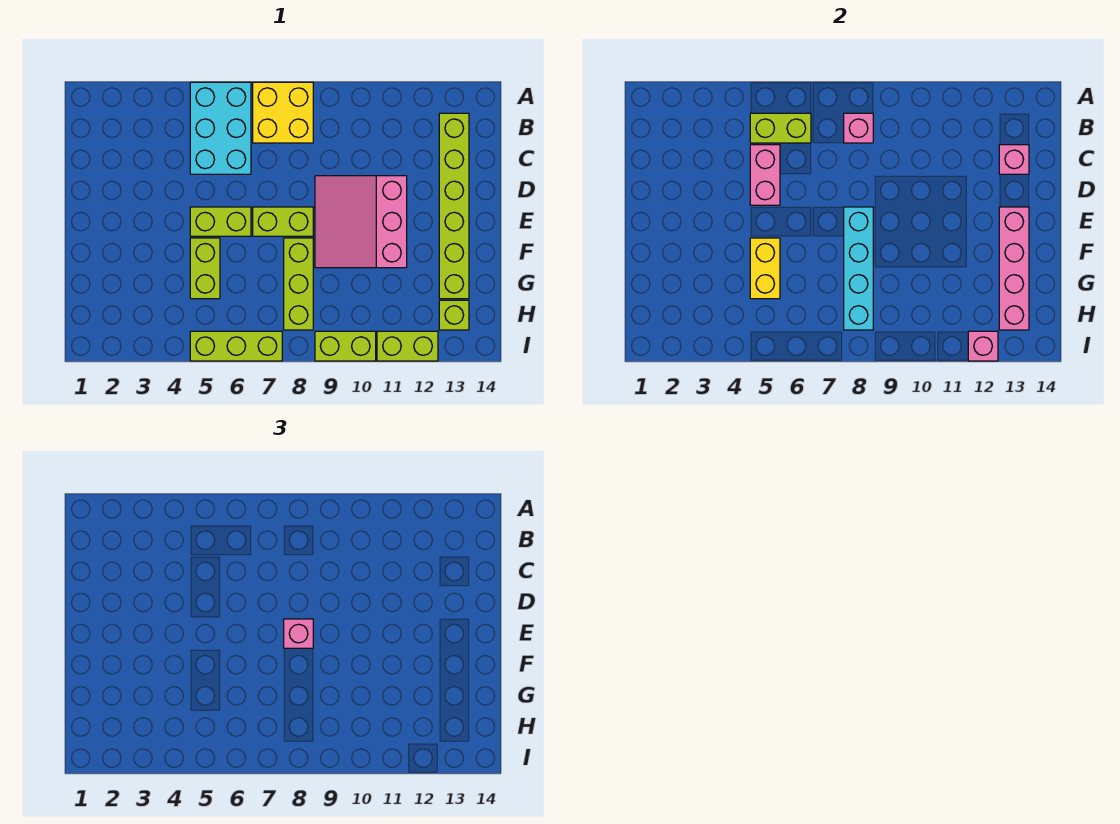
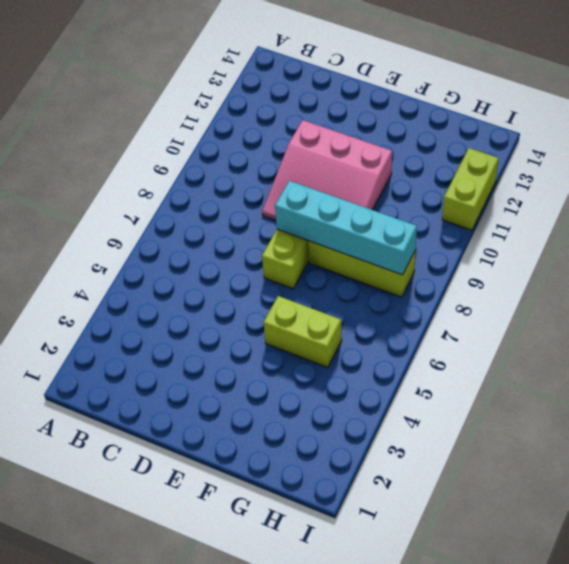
none -> cyan brick A5:C6 level 1
none -> yellow brick A7:B8 level 1
none -> lime brick B13:G13 level 1

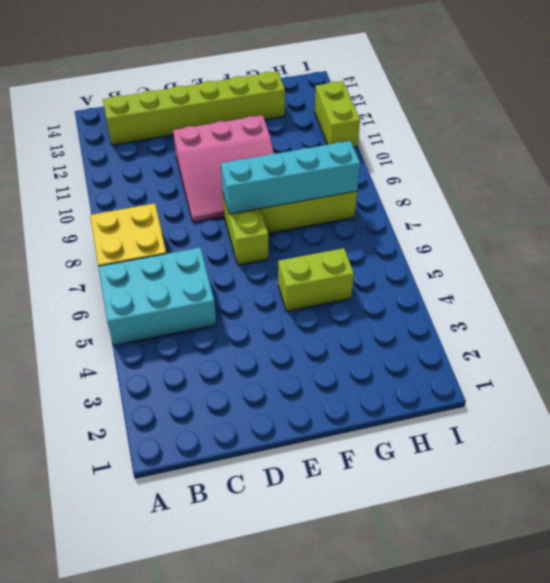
none -> lime brick E5:E6 level 1
none -> lime brick H13 level 1
none -> lime brick I5:I7 level 1

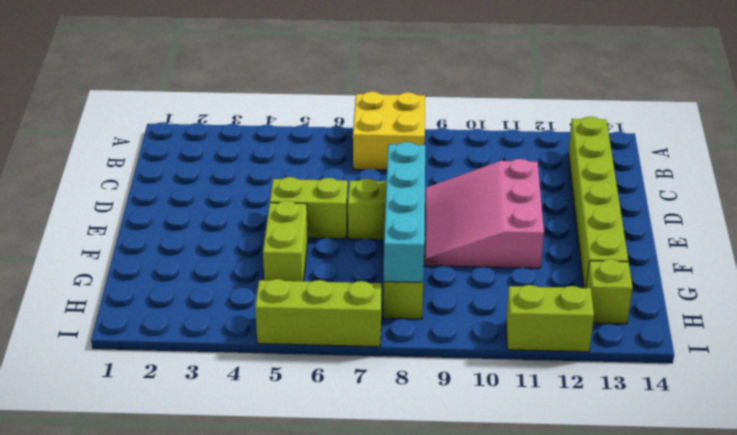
none -> cyan brick A5:C6 level 1
none -> lime brick I9:I10 level 1
none -> lime brick B5:B6 level 2

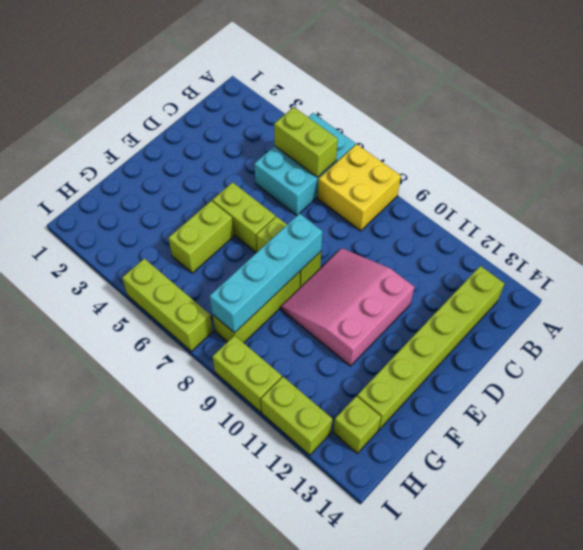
none -> pink brick B8 level 2
none -> pink brick C5:D5 level 2
none -> pink brick C13 level 2

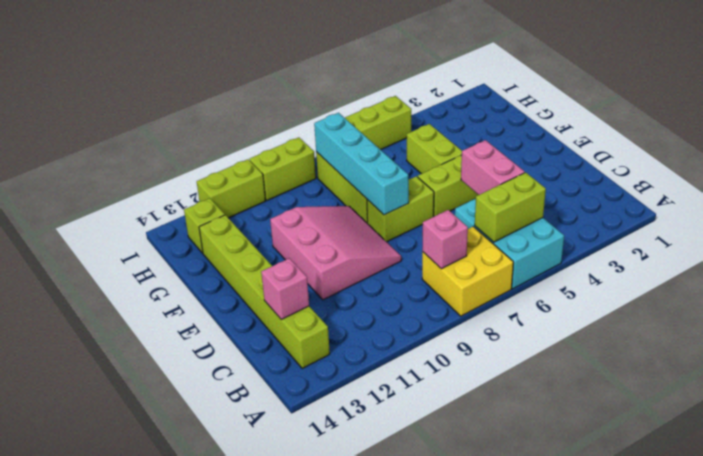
none -> pink brick E13:H13 level 2
none -> yellow brick F5:G5 level 2
none -> pink brick I12 level 2

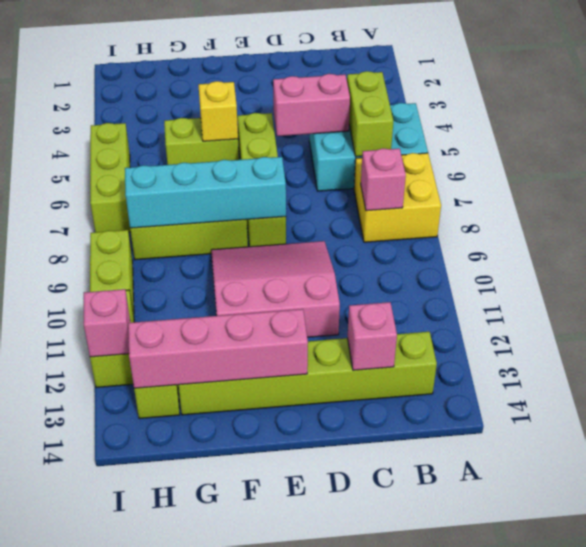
yellow brick F5 level 2 -> yellow brick F5:G5 level 2
none -> pink brick E8 level 3

